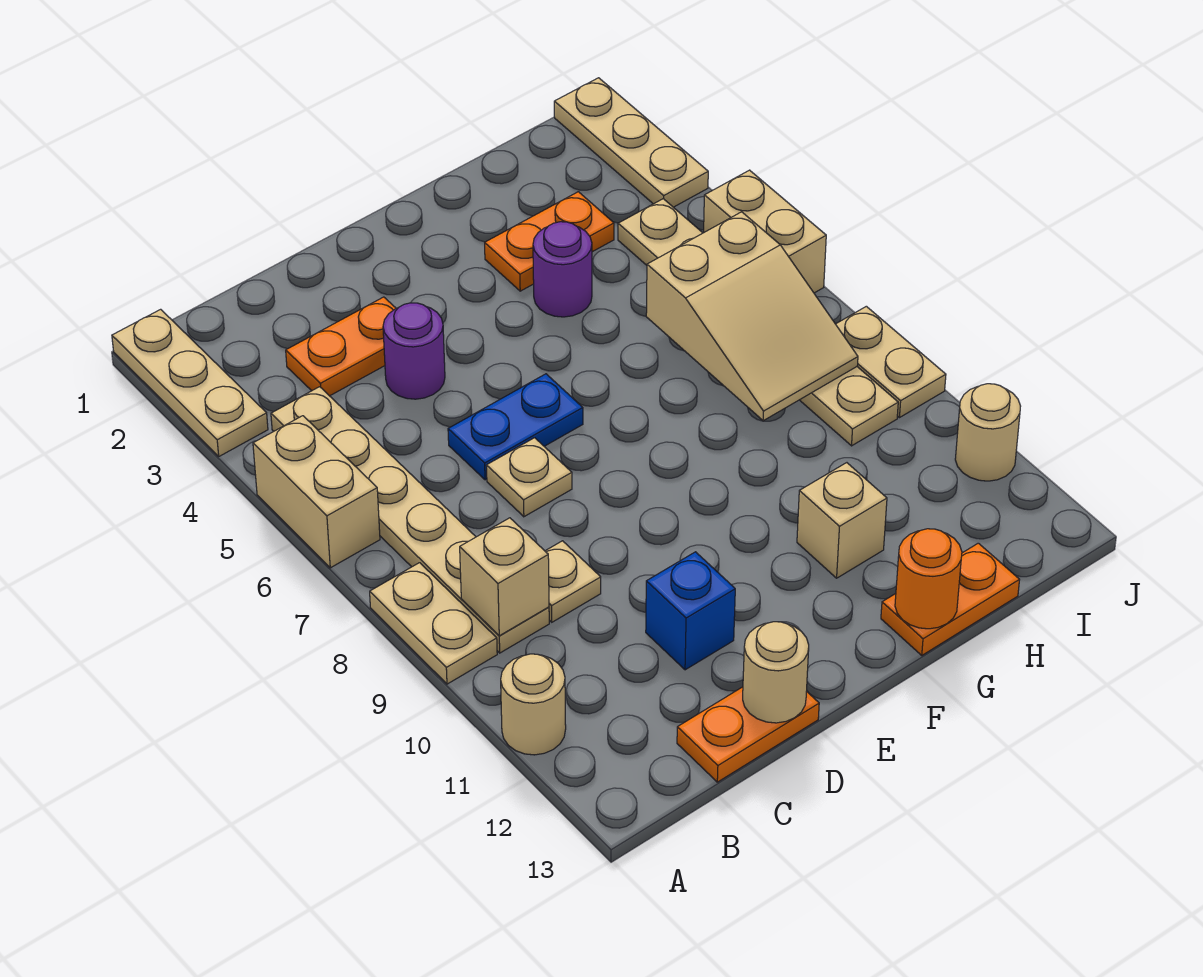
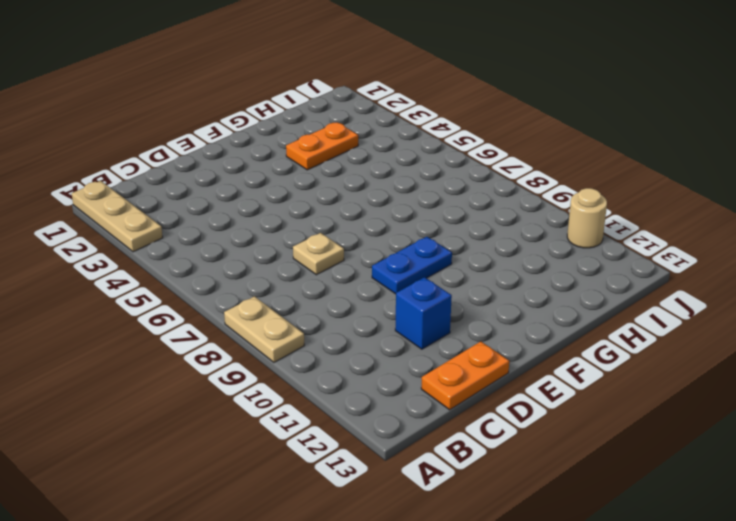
blue plate E9:F9 level 1 -> blue plate D6:E6 level 1
none -> tan brick A5:A6 level 1
none -> tan round brick A11 level 1
none -> tan plate B4:B9 level 1

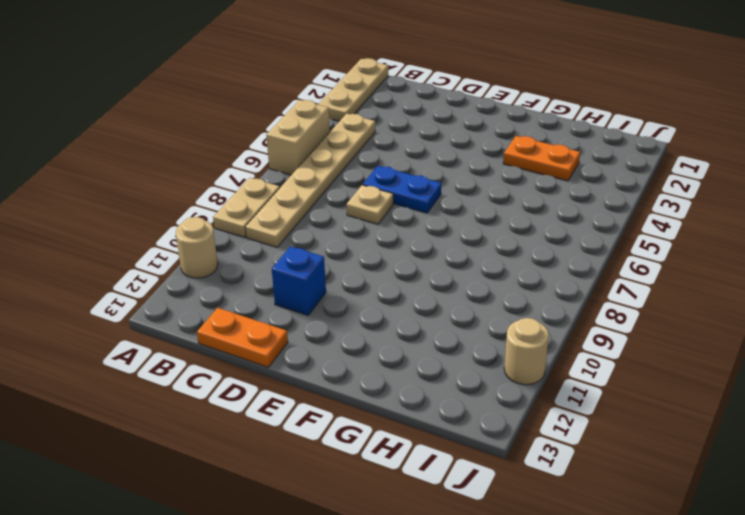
none -> orange plate C3:D3 level 1
none -> tan plate C9 level 1
none -> purple round brick D4 level 1

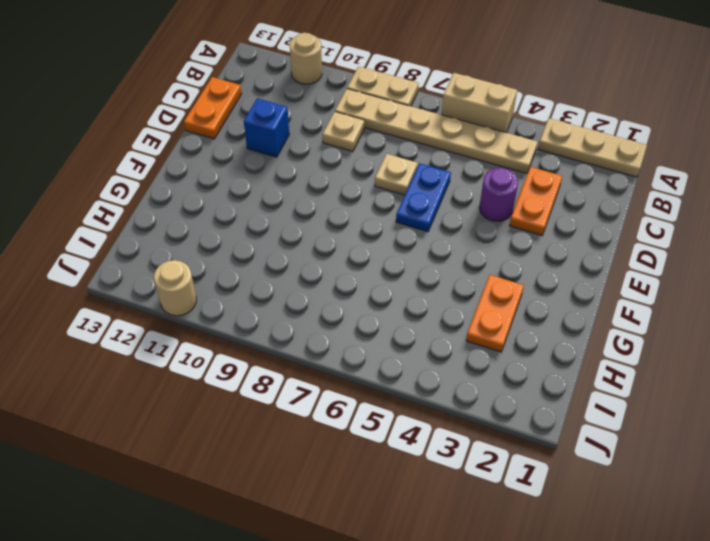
none -> purple round brick G4 level 1
none -> tan brick G11 level 1
none -> orange plate G13:H13 level 1

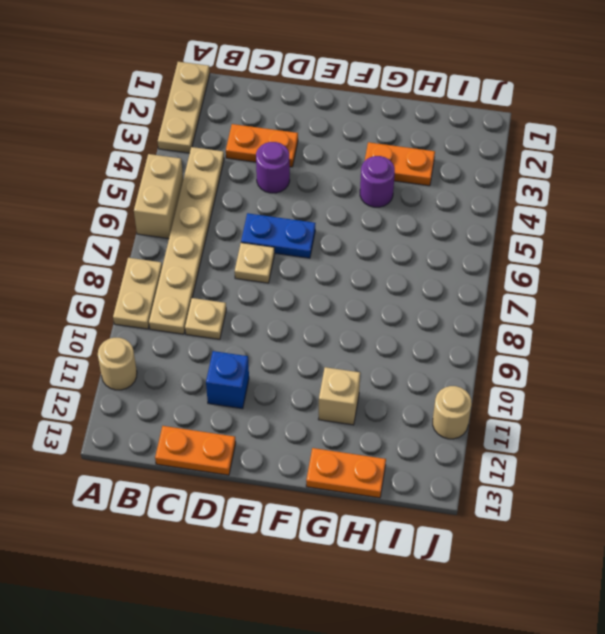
none -> tan plate I4:I9 level 1
none -> tan plate J1:J3 level 1
none -> tan brick J5:J6 level 1

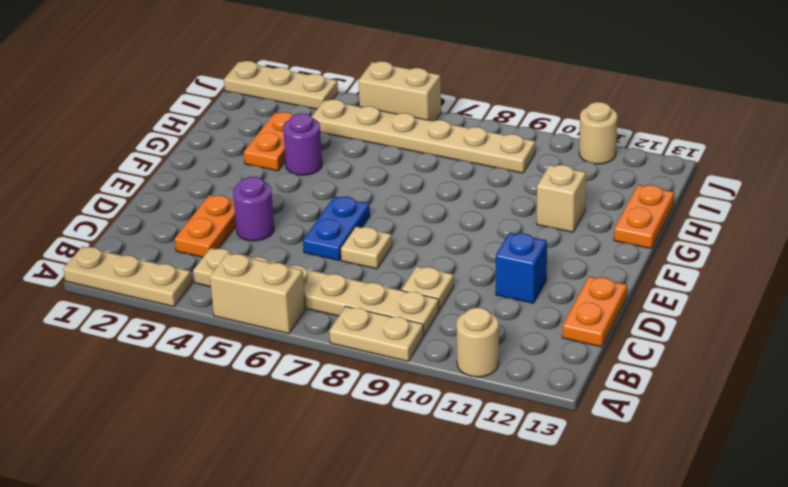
none -> tan plate J8:J9 level 1
none -> tan brick B9 level 2
none -> tan round brick D13 level 2

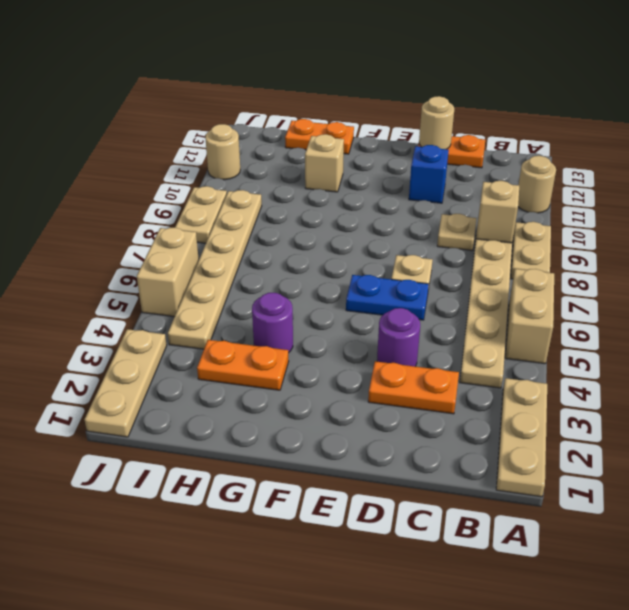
none -> orange round brick G13 level 2
none -> tan slope H6:I8 level 2 top 6

